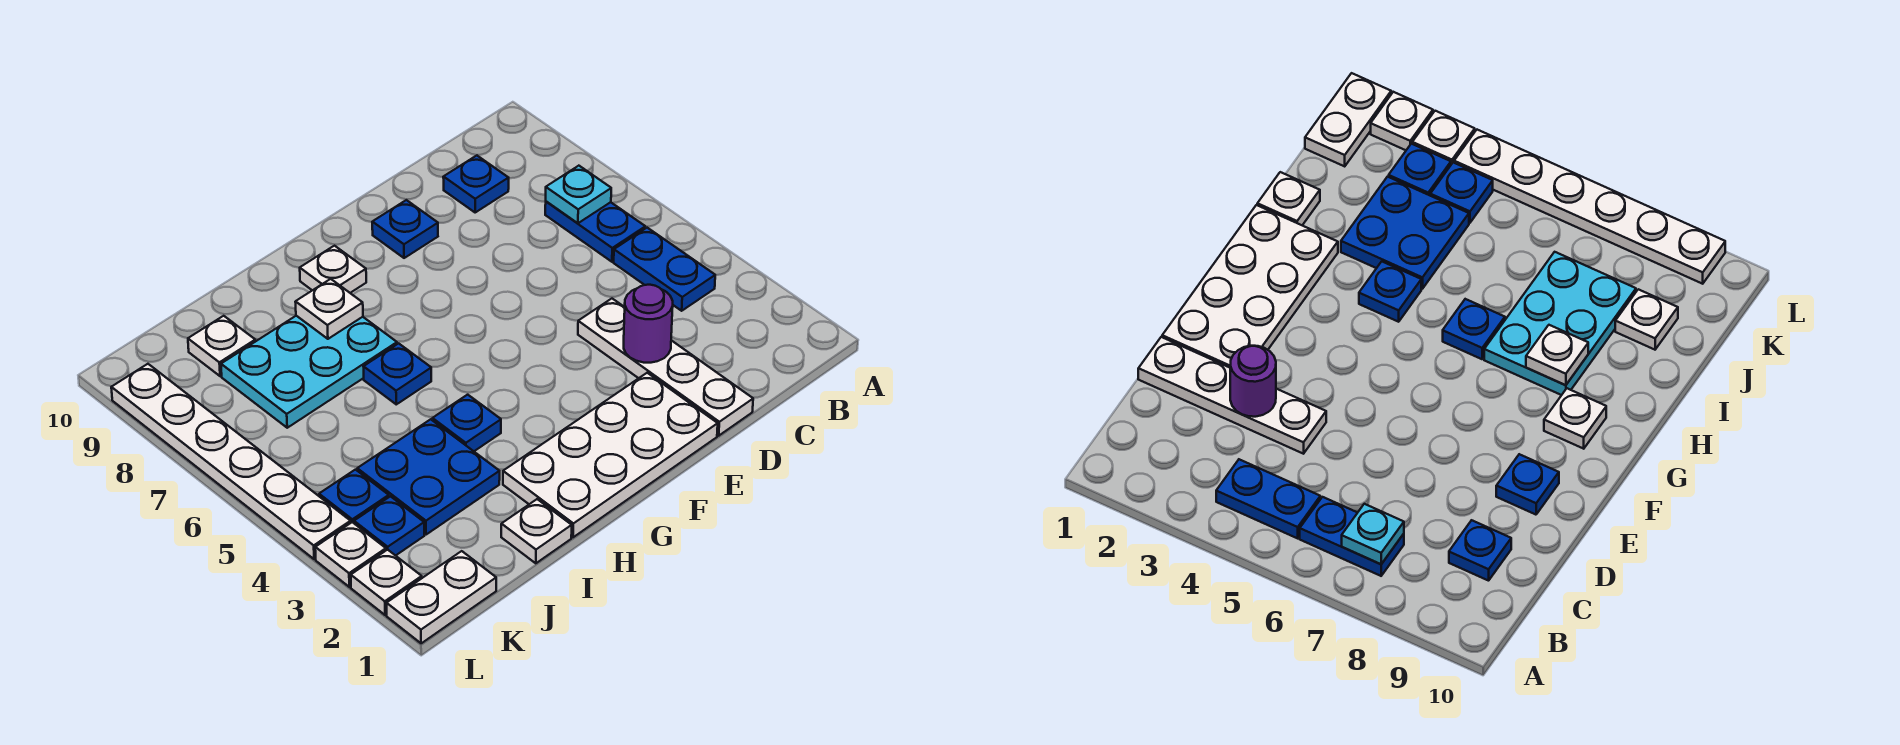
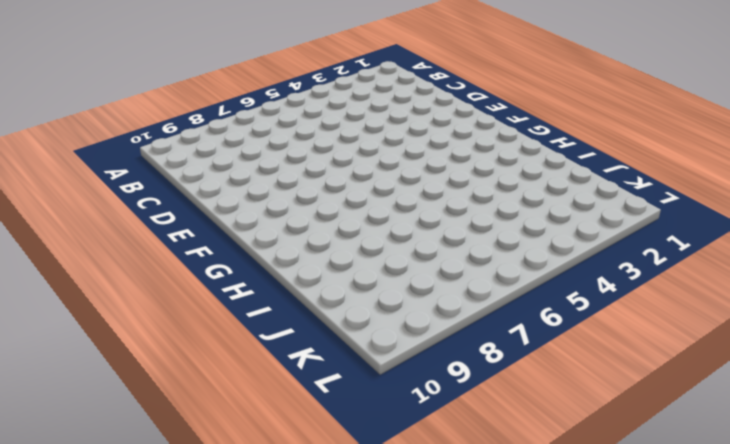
none -> blue plate B4:B5 level 1
none -> blue plate B6:B7 level 1
none -> blue plate C9 level 1

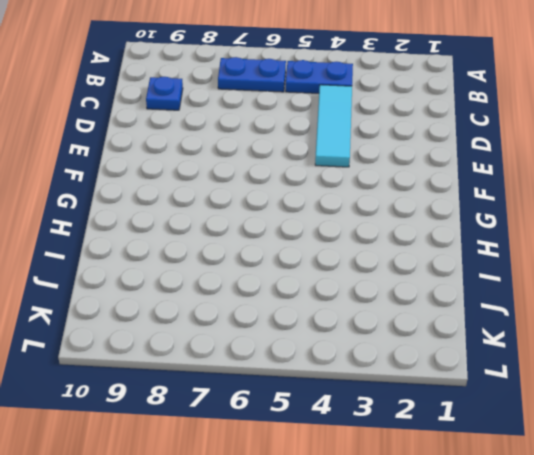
cyan tile C4:E4 level 1 -> white plate D1:D4 level 1
none -> white plate E1:H2 level 1
none -> blue plate E9 level 1
none -> white plate G9 level 1

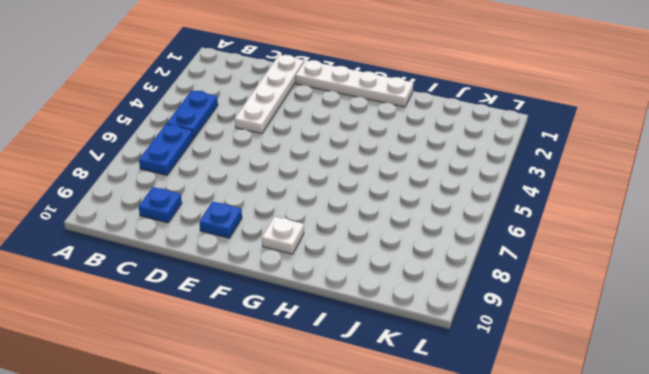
white plate E1:H1 level 1 -> white plate E1:H2 level 1
none -> blue plate H4 level 1
none -> blue plate H6 level 1
none -> cyan plate H7:J8 level 1

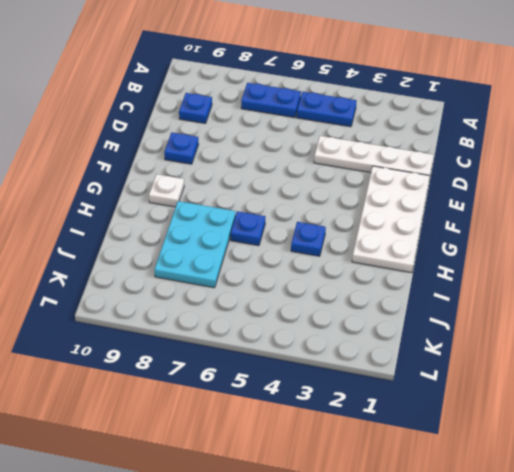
none -> white plate I1 level 1
none -> blue plate I3:J4 level 1
none -> white plate J9 level 1

